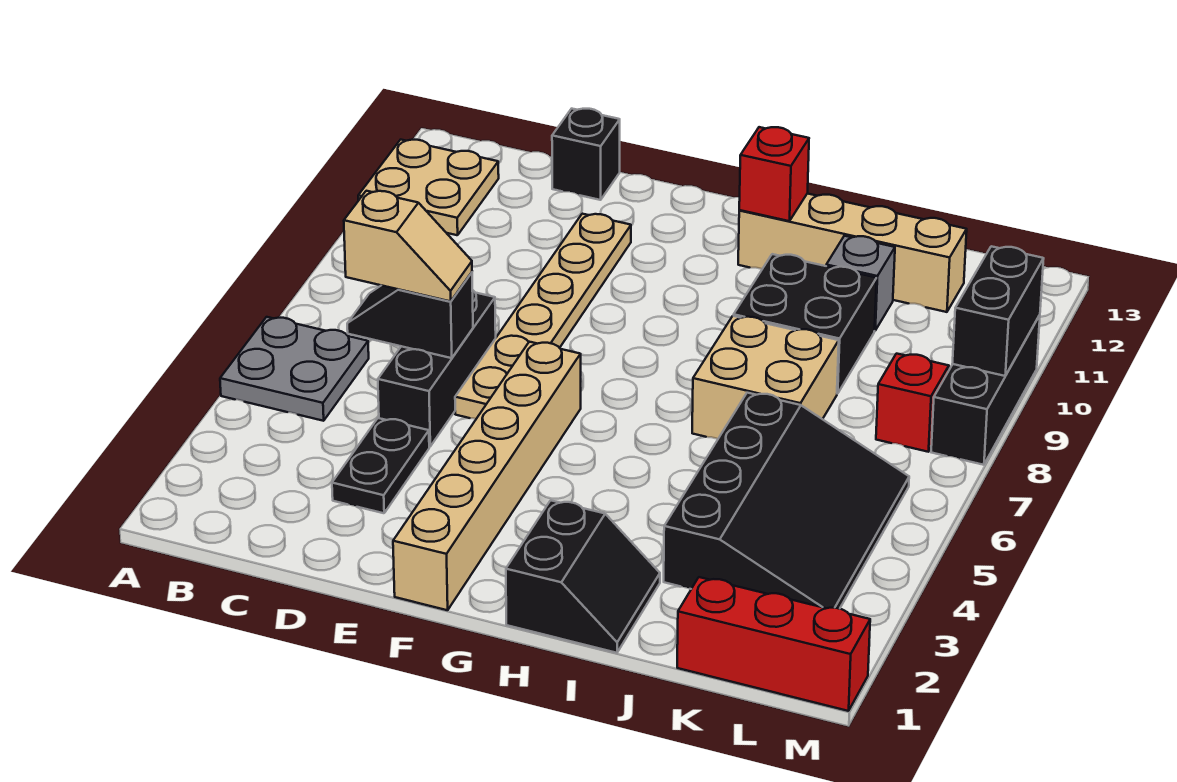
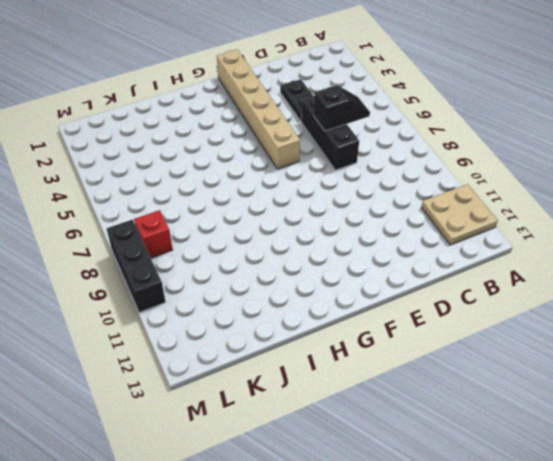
none -> grey plate A5:B6 level 1
none -> black brick D13 level 1
none -> tan plate E6:E11 level 1

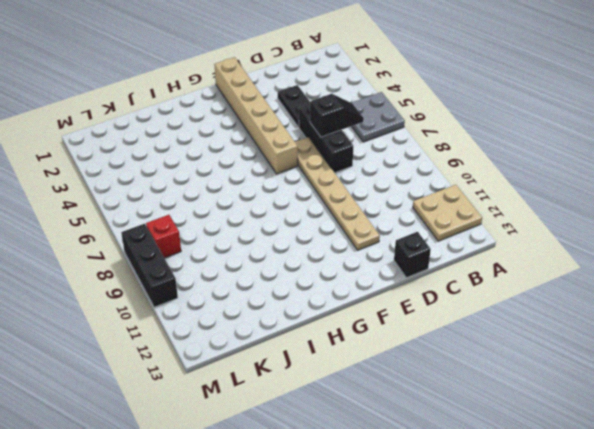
none -> black slope H1:I2 level 1 top H
none -> tan brick H12:K12 level 1
none -> tan brick I7:J8 level 1

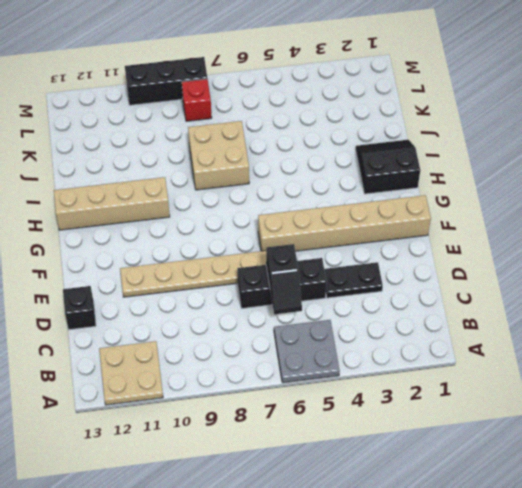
tan brick H10:H13 level 1 -> tan brick H12:K12 level 1
none -> black brick I9:J10 level 1
none -> black slope J3:L6 level 1 top J
none -> grey brick J11 level 1

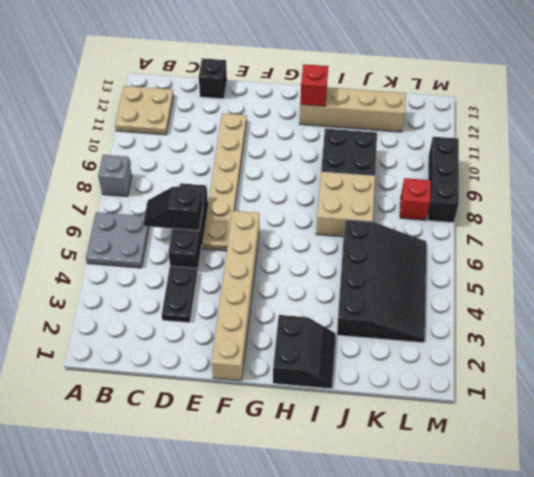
grey brick A8 level 1 -> grey brick J11 level 1
none -> red brick K1:M1 level 1
none -> black brick M9:M10 level 2
none -> tan slope C6:D6 level 3 top C

